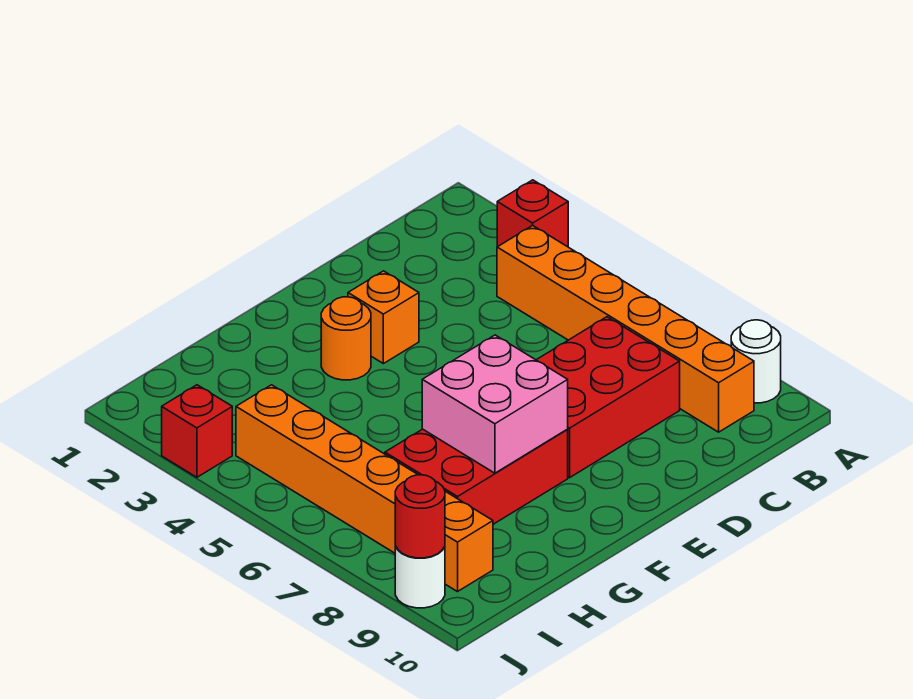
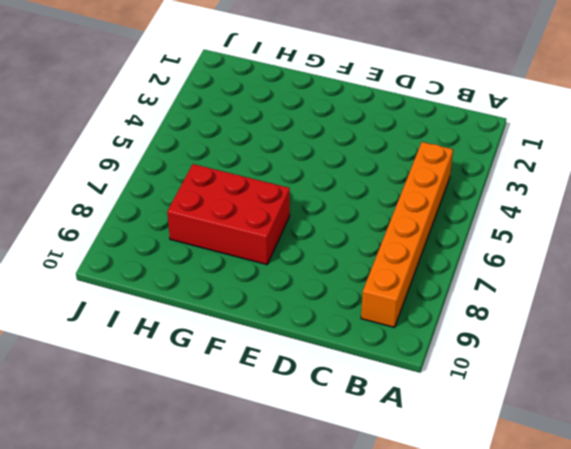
none -> red brick A3 level 1
none -> white round brick A9 level 1
none -> red brick C7:E8 level 1

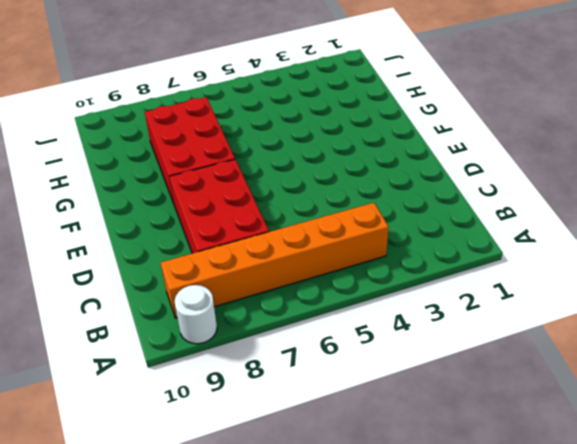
none -> red brick A3 level 1
none -> orange brick E3 level 1
none -> orange round brick F3 level 1

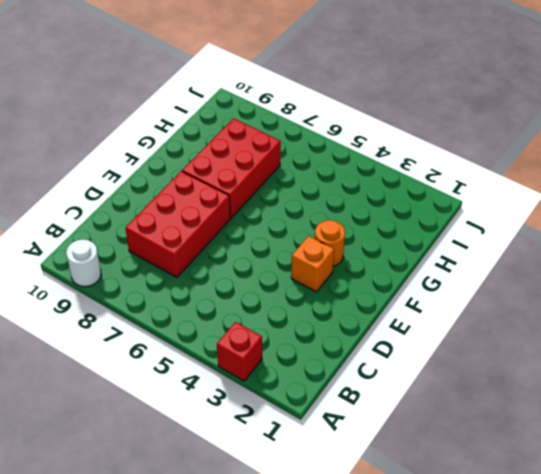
none -> orange brick B4:B9 level 1
none -> orange brick I4:I9 level 1
none -> red brick J3 level 1

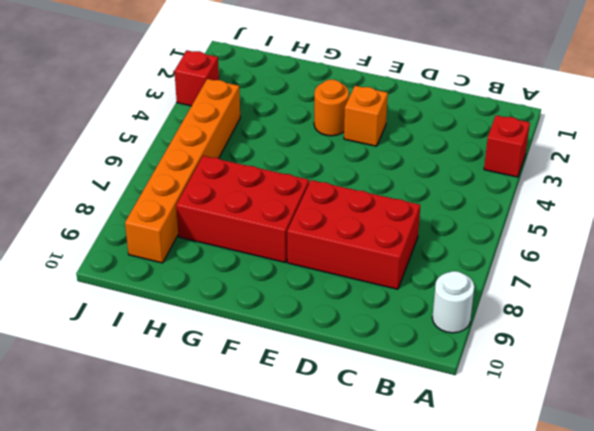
none -> orange brick B4:B9 level 1
none -> white round brick J9 level 1
none -> pink brick F7:G8 level 2

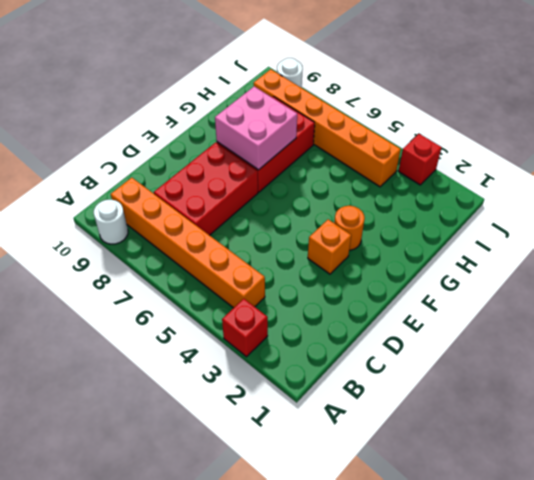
none -> red round brick J9 level 2

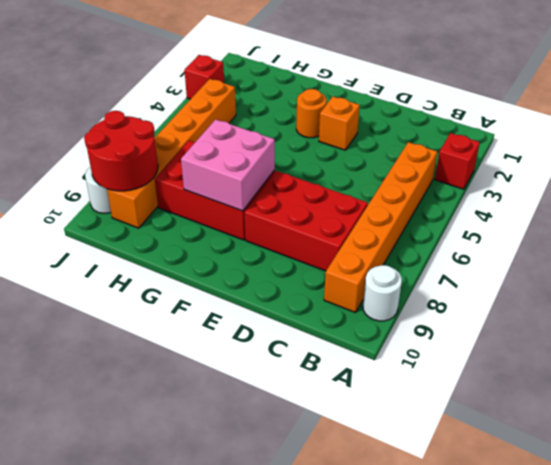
red round brick I8:J9 level 2 -> red round brick J9 level 2

